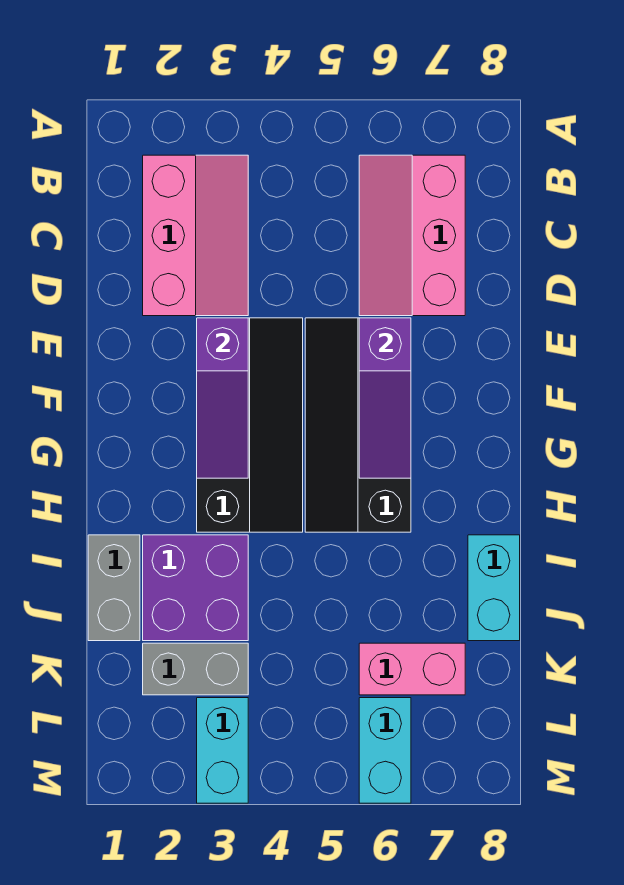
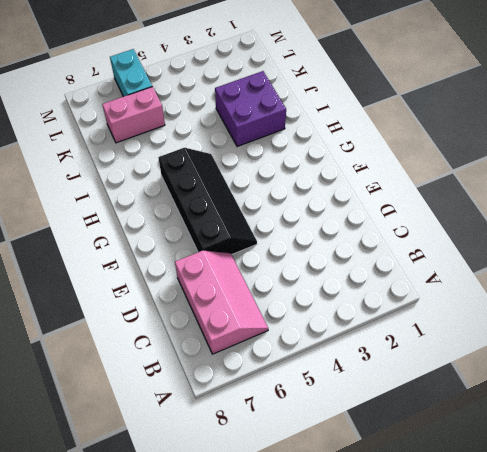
none -> pink slope B2:D3 level 1 top 2
none -> black slope E3:H4 level 1 top 3
none -> grey brick I1:J1 level 1

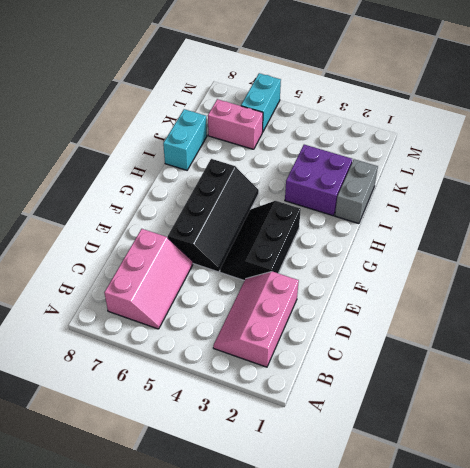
black slope E3:G4 level 1 top 3 -> black slope E3:H4 level 1 top 3
none -> grey brick K2:K3 level 1
none -> cyan brick L3:M3 level 1
none -> purple slope E3:G3 level 2 top E

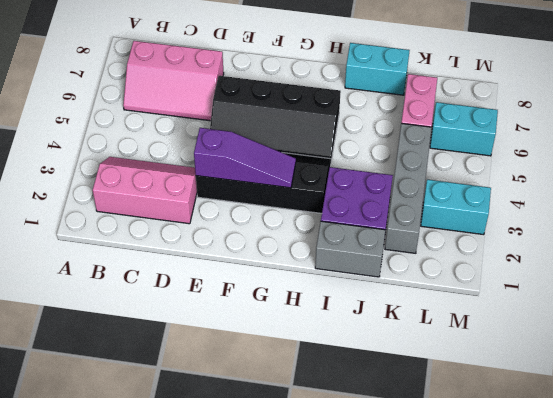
grey brick K2:K5 level 1 -> grey brick K2:K3 level 1
none -> purple slope E6:G6 level 2 top E

